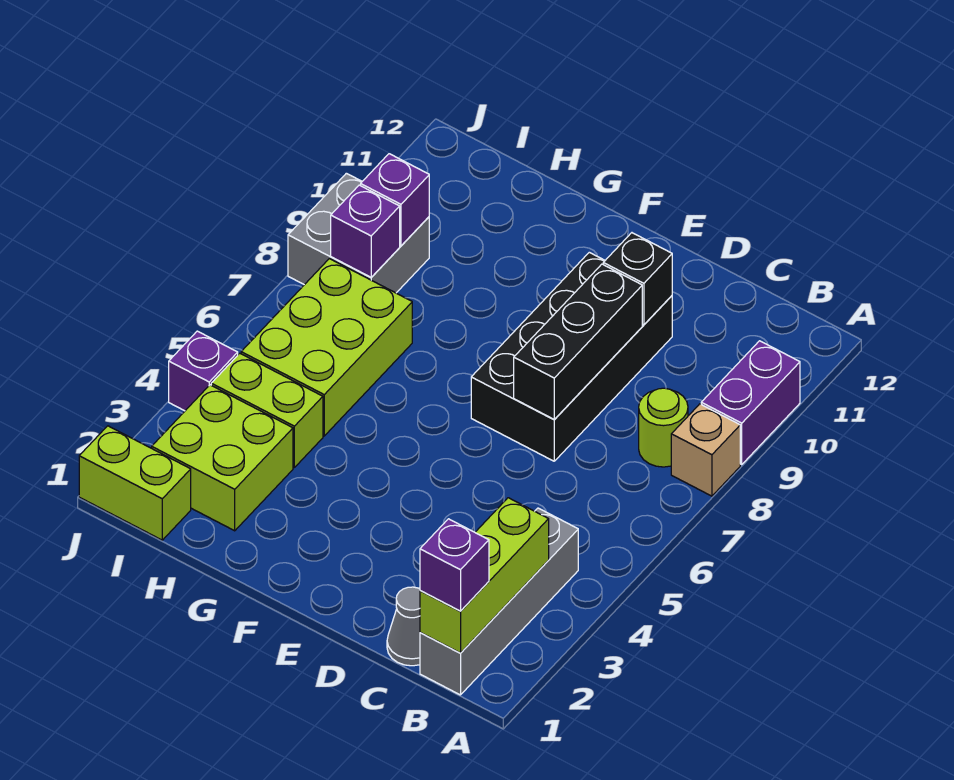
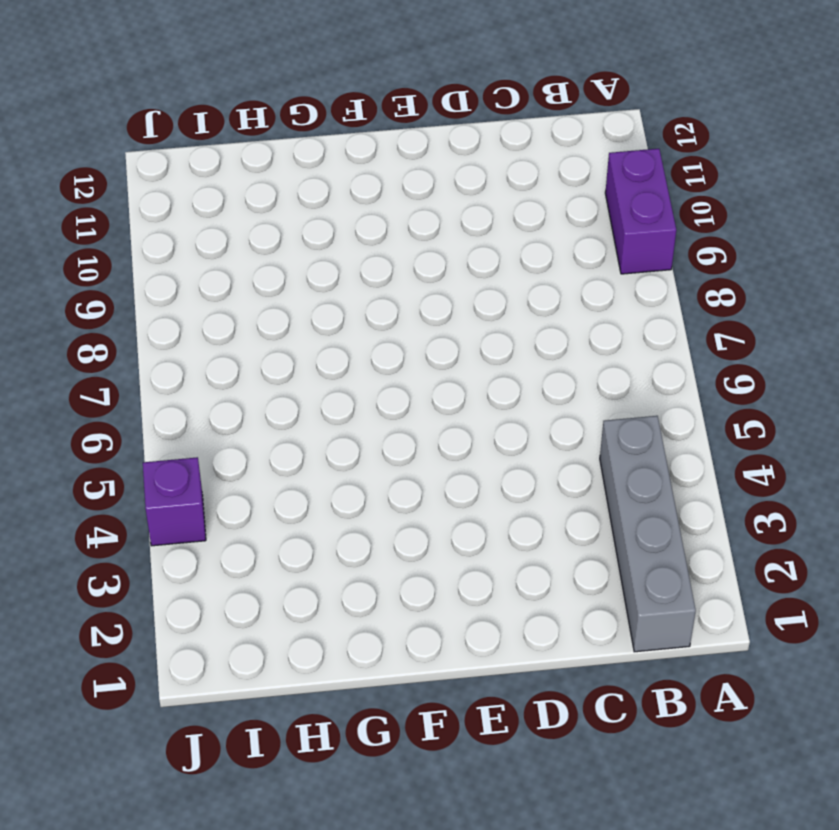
none -> tan brick A8 level 1
none -> lime round brick B8 level 1
none -> grey cone C1 level 1

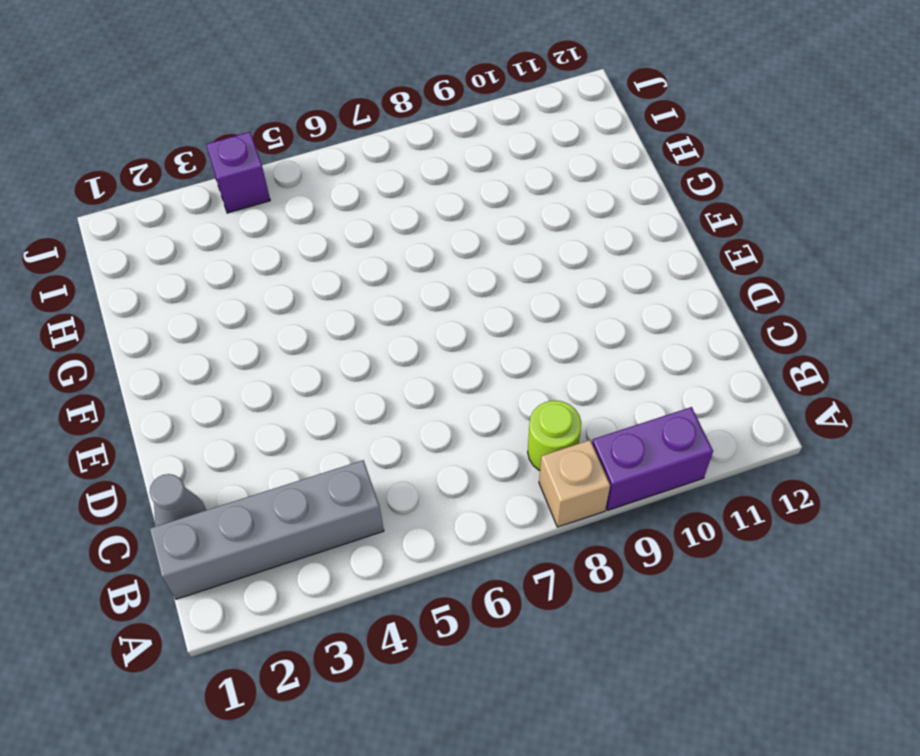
none -> black brick D7:E10 level 1
none -> lime brick H2:I3 level 1
none -> lime brick H4:I4 level 1

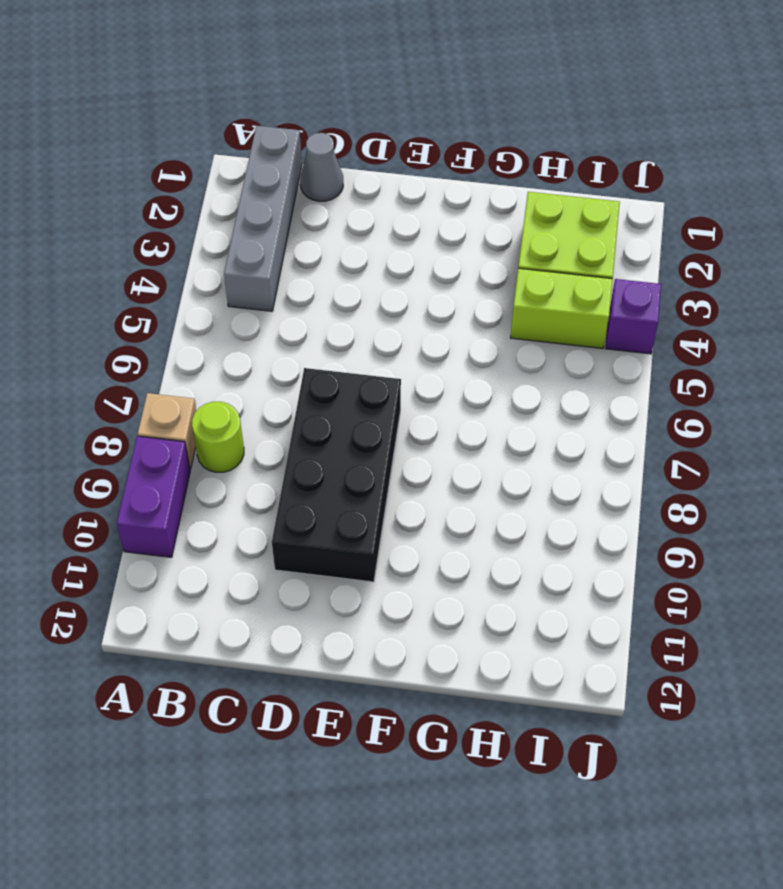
none -> lime brick H5:I7 level 1
none -> lime brick I1:J1 level 1
none -> grey brick I8:J9 level 1

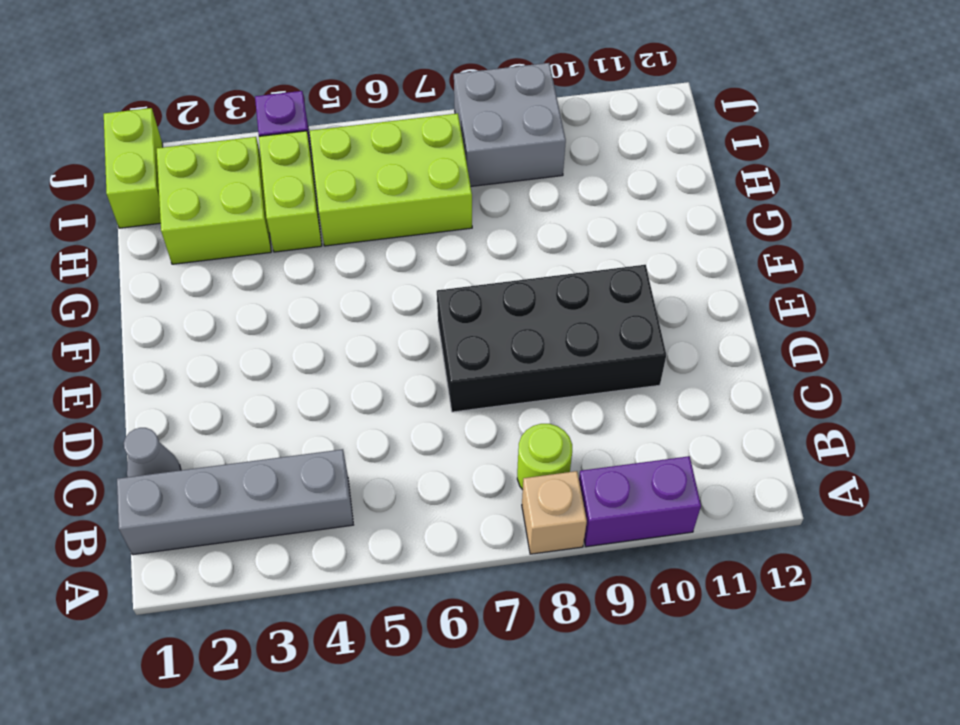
none -> lime brick B1:B3 level 2
none -> black brick D7:D9 level 2
none -> black brick D10 level 2

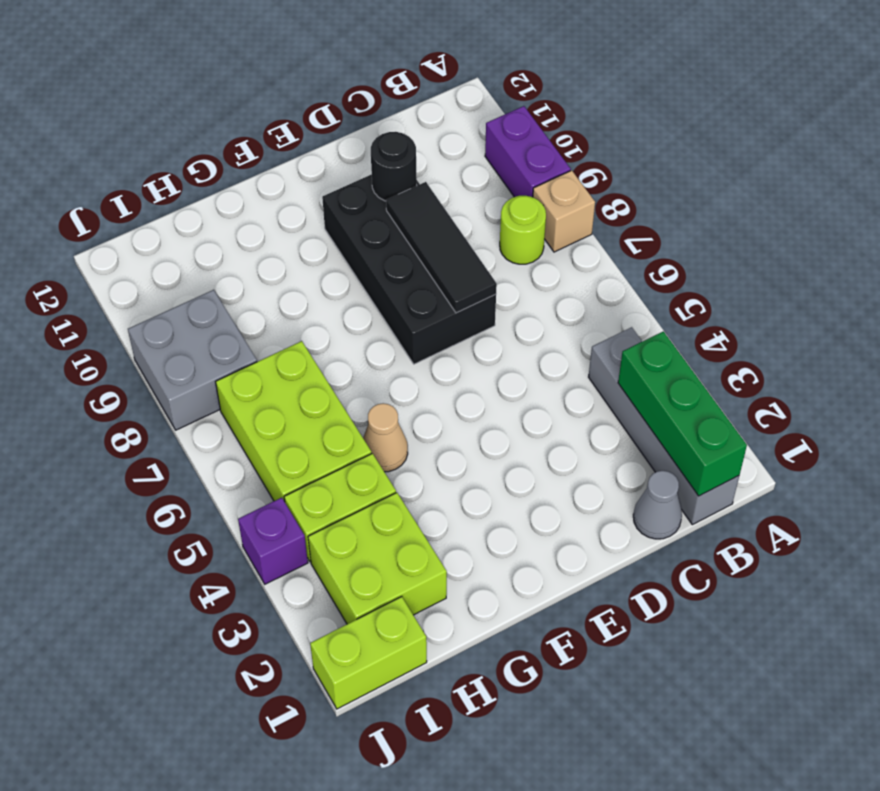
green brick B1:B3 level 2 -> lime brick B1:B3 level 2
black tile D7:D9 level 2 -> black brick D7:D9 level 2
black round brick D10 level 2 -> black brick D10 level 2
tan cone G5 level 1 -> none
none -> purple brick I8 level 2
none -> purple brick I9 level 2
none -> purple brick B1 level 3

